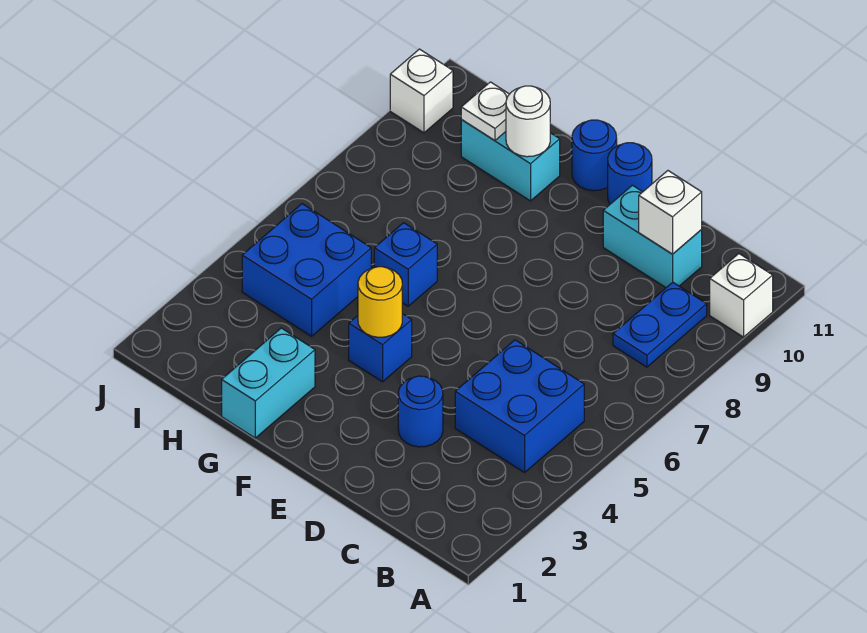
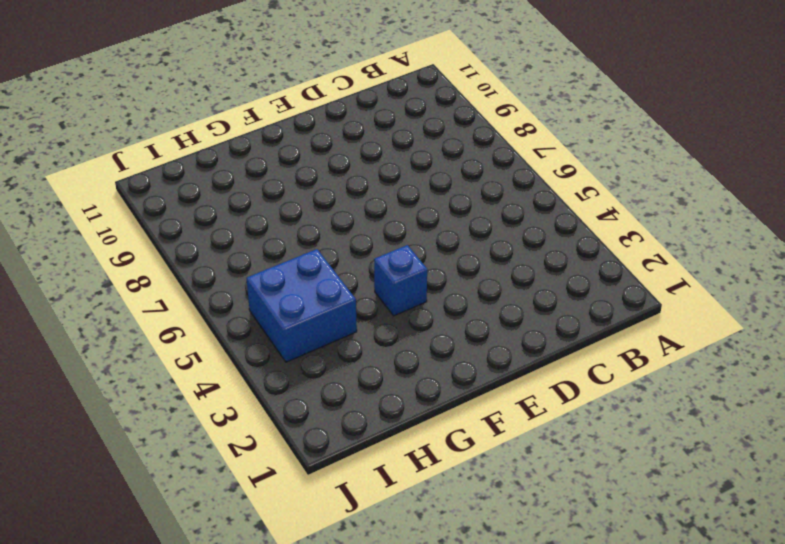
none -> white brick A10 level 1
none -> blue brick B4:C5 level 1
none -> blue plate B8:B9 level 1

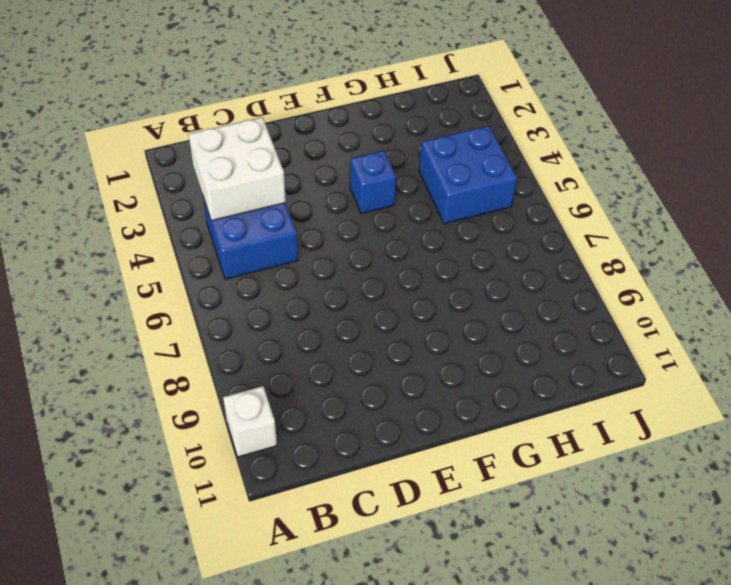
white brick B3:C4 level 2 -> none
none -> blue plate B8:B9 level 1
none -> cyan brick C10:D10 level 1
none -> blue round brick D3 level 1

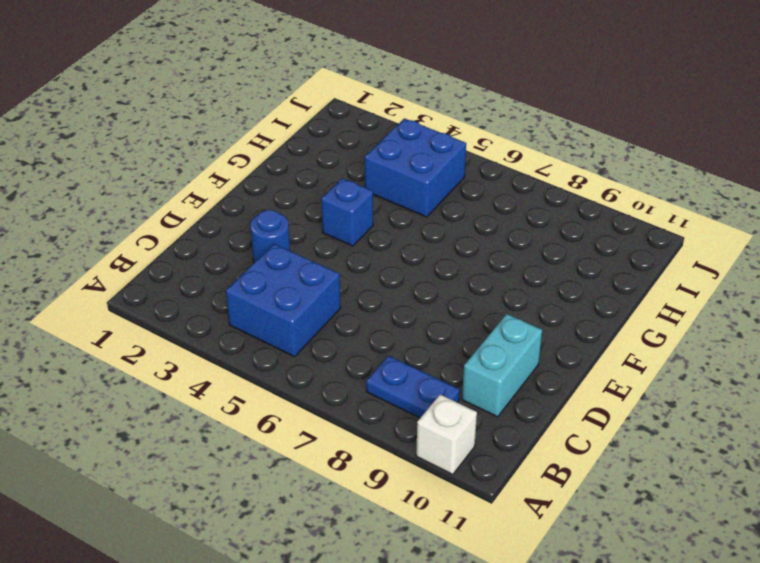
none -> blue round brick E11 level 1
none -> blue round brick F11 level 1
none -> cyan brick G1:G2 level 1

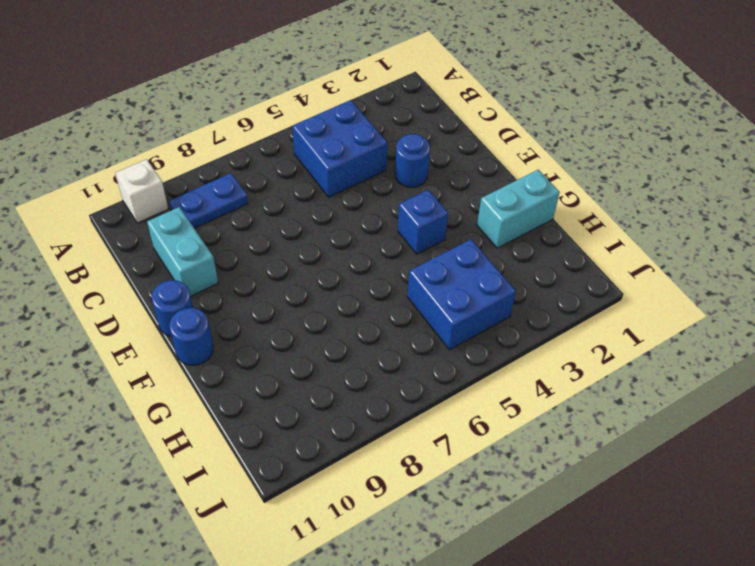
none -> blue brick G6 level 1
none -> cyan brick G10:H10 level 1
none -> white brick J10 level 1

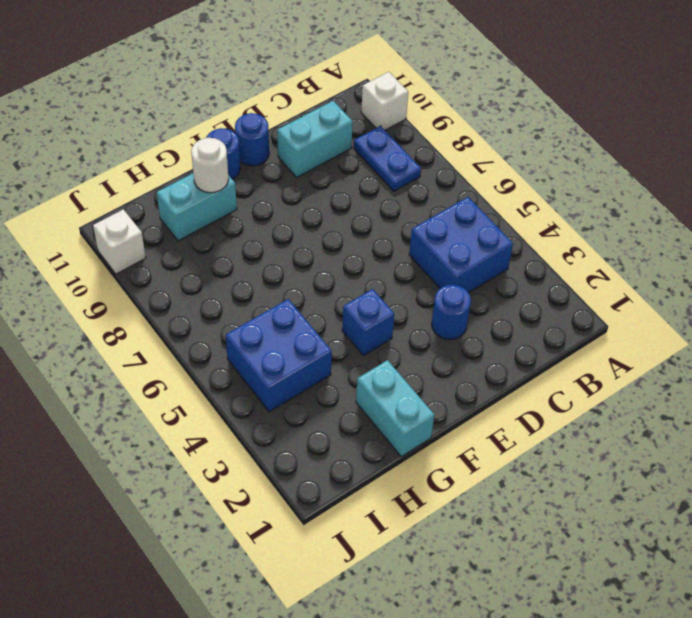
none -> blue brick G6 level 1
none -> white brick C10 level 2
none -> yellow round brick F4 level 2

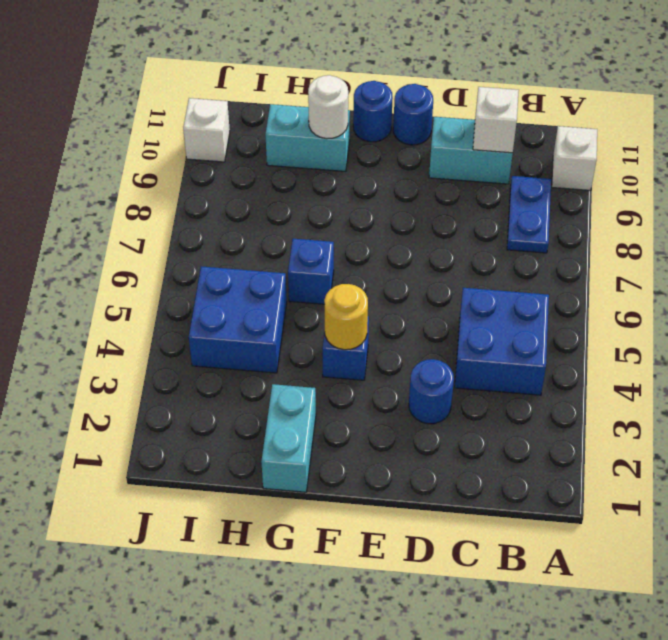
none -> white plate H10 level 2

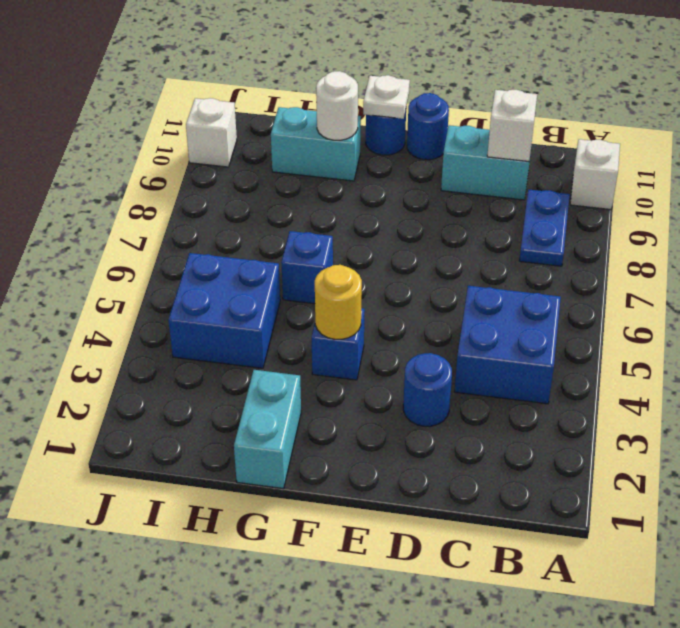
white plate F11 level 2 -> white plate H10 level 2

